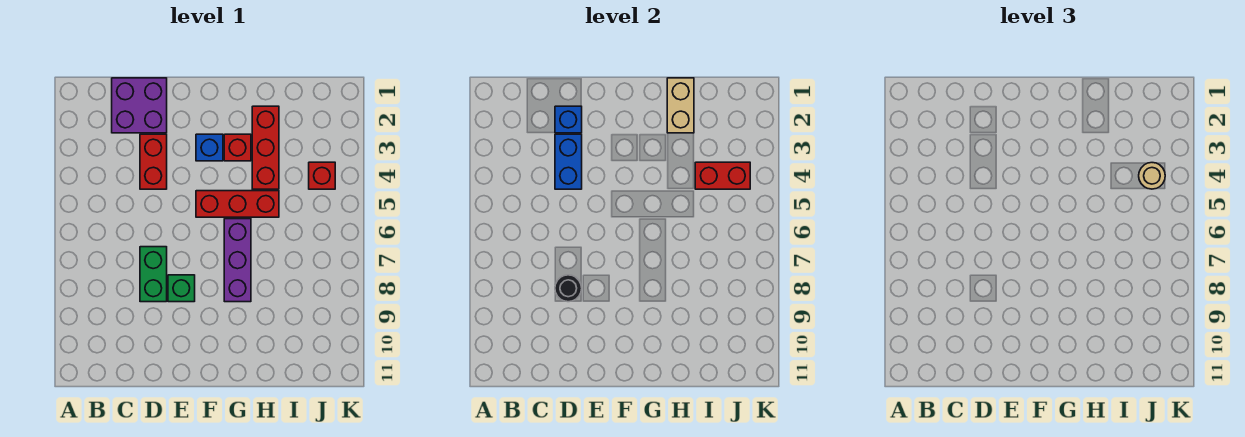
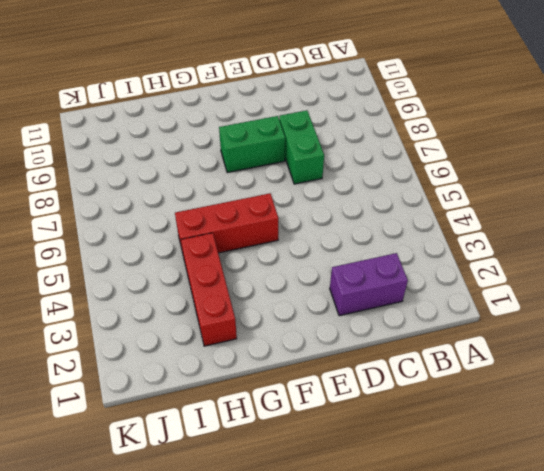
purple brick C2:D2 level 1 -> purple brick C1:D2 level 1
green brick E8:F8 level 1 -> green brick E8 level 1
none -> red brick D3:D4 level 1
none -> blue brick F3 level 1
none -> red brick G3 level 1

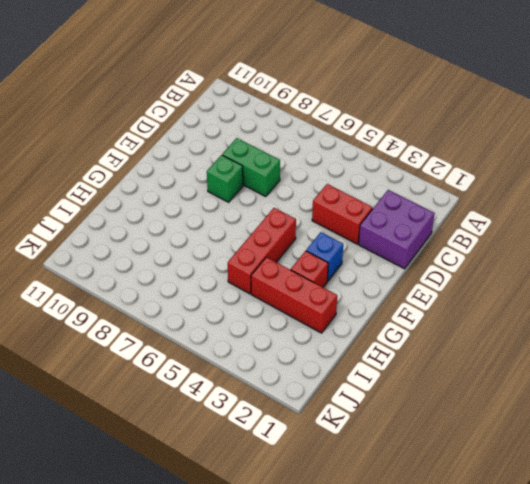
none -> purple brick G6:G8 level 1
none -> red brick J4 level 1
none -> blue brick D2 level 2

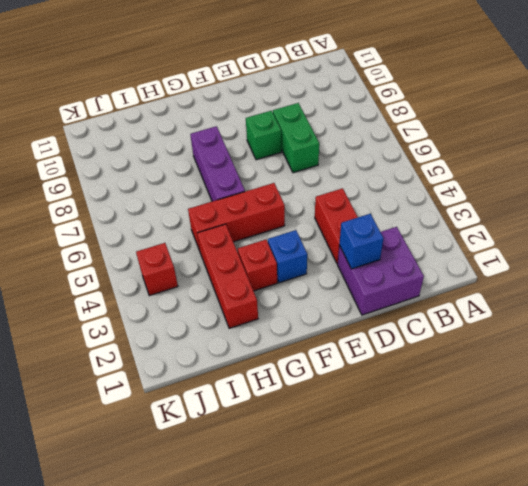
none -> blue brick D3:D4 level 2
none -> black round brick D8 level 2
none -> tan brick H1:H2 level 2

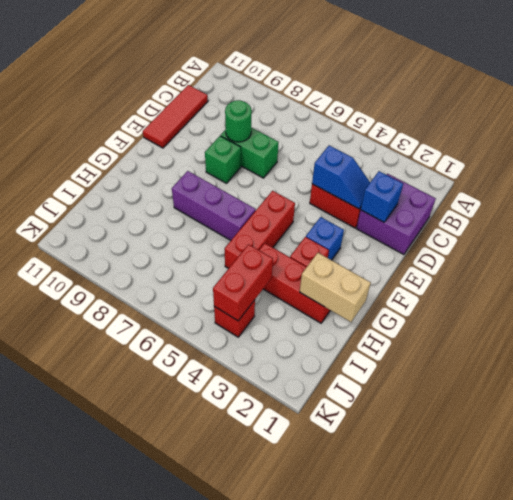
red tile C11:E11 level 1 -> none
blue slope D3:D4 level 2 top 4 -> blue brick D3:D4 level 2
green round brick D8 level 2 -> black round brick D8 level 2
none -> tan round brick J4 level 3

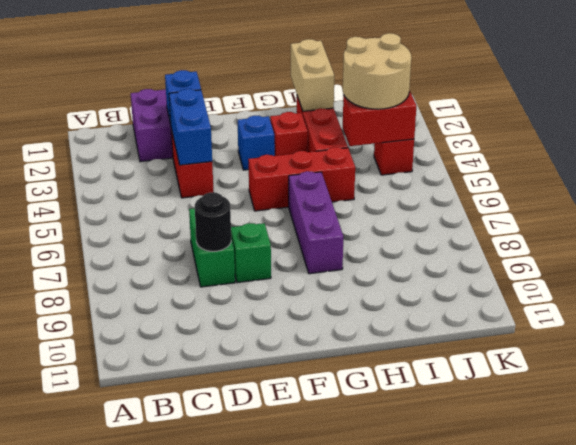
tan round brick I3:J4 level 3 -> tan round brick J4 level 3

